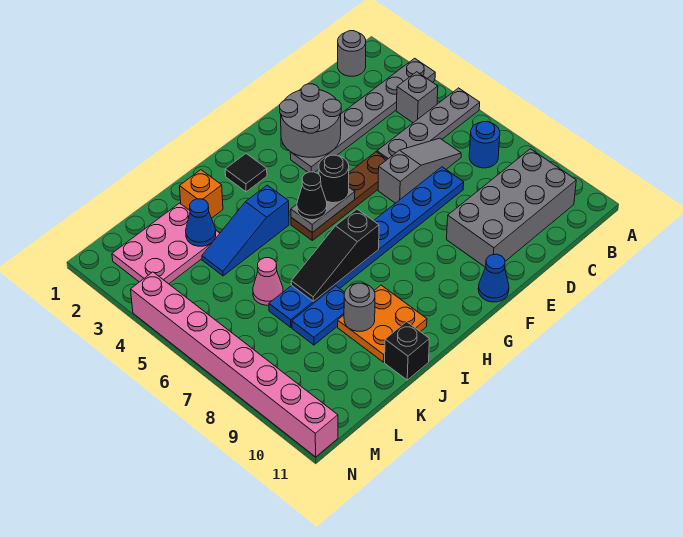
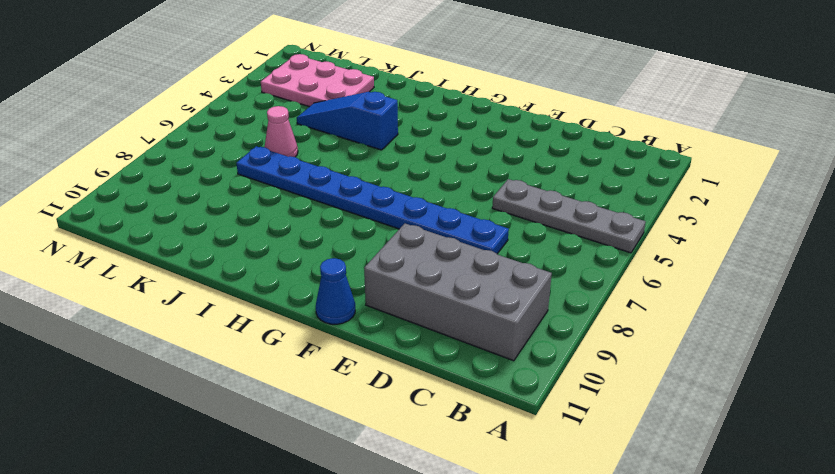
none -> grey plate A3:F3 level 1
none -> grey round brick B1 level 1
none -> grey brick B4 level 1

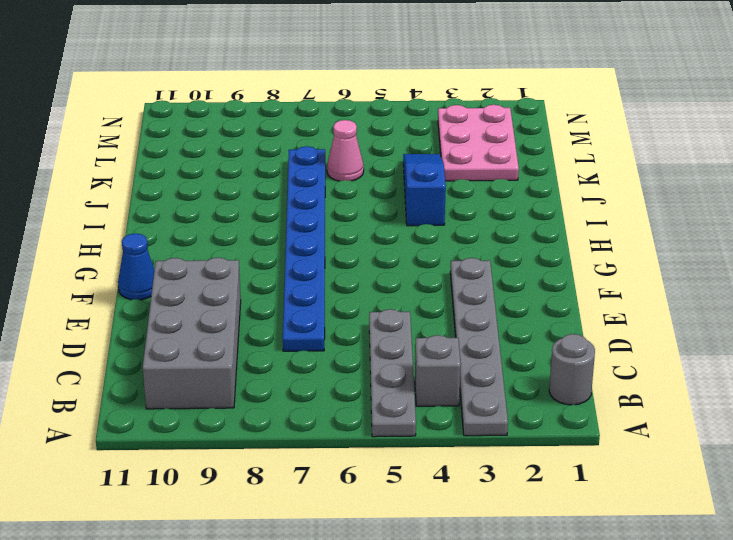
none -> blue round brick B7 level 1
none -> grey slope C6:E6 level 1 top E
none -> brown plate E5:H5 level 1

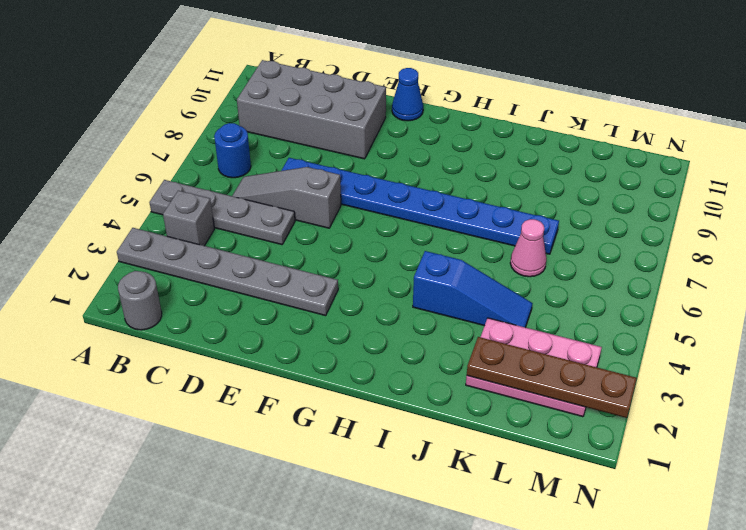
brown plate K2:N2 level 2 -> brown plate E5:H5 level 1
none -> black tile H2 level 1
none -> orange plate I9:J10 level 1
none -> orange brick J2 level 1

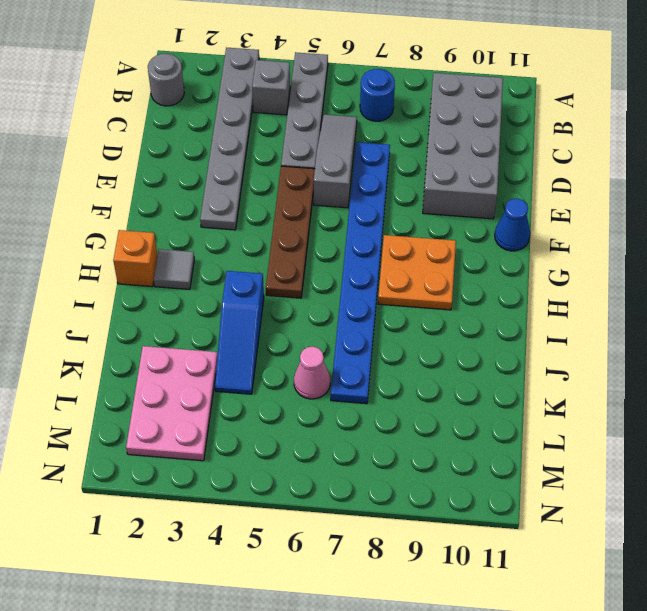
orange plate G8:H9 level 1 -> orange plate I9:J10 level 1
orange brick H1 level 1 -> orange brick J2 level 1
grey tile H2 level 1 -> black tile H2 level 1
none -> blue plate J8:K8 level 1
none -> black brick J11 level 1
none -> pink brick N4:N11 level 1

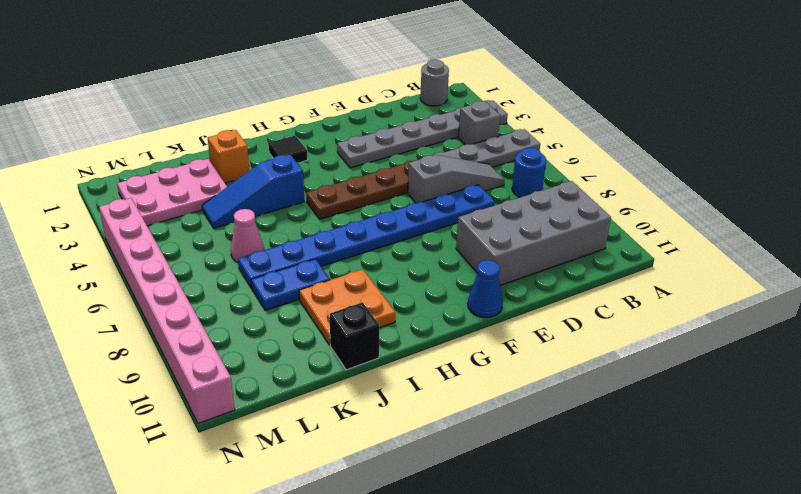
none -> grey round brick E2:F3 level 2
none -> grey plate G5:H5 level 2
none -> black slope H7:J7 level 2 top H

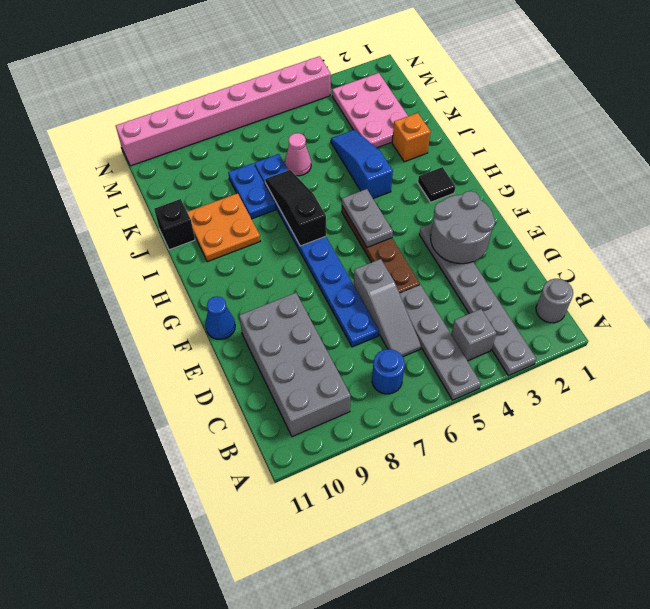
none -> grey round brick J9 level 2
none -> blue cone K3 level 2
none -> black round brick G5 level 3

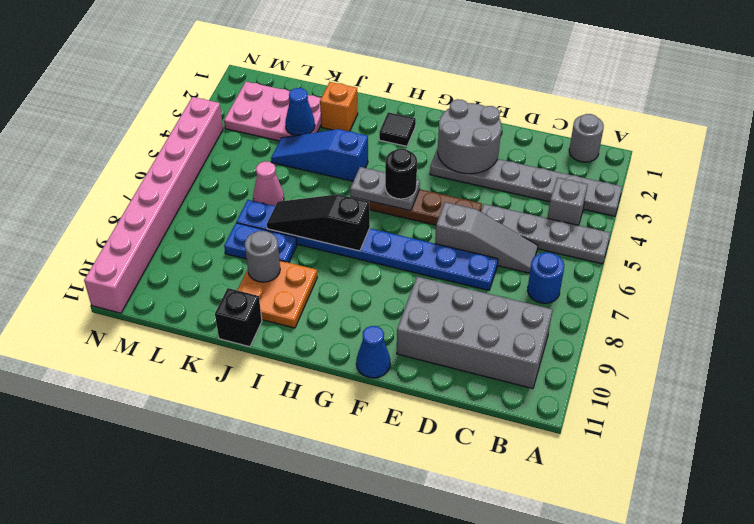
none -> black cone H5 level 3

